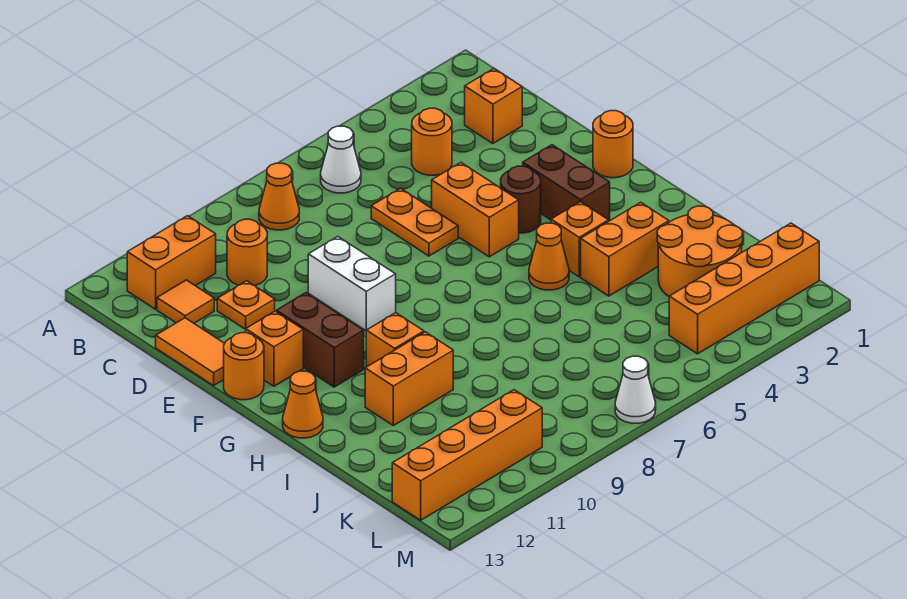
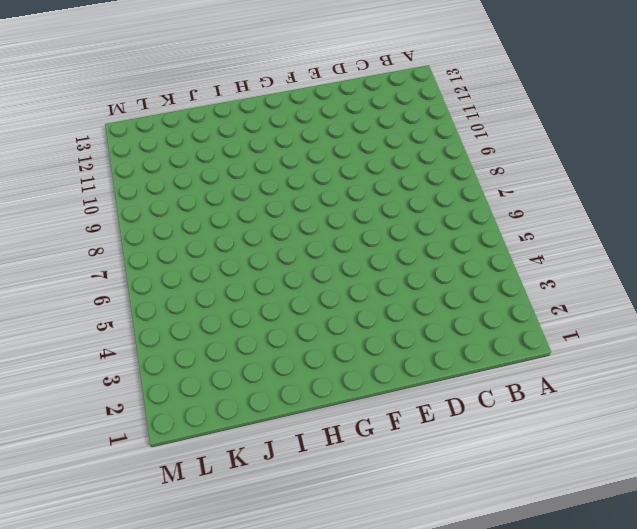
none -> white cone B6 level 1
none -> orange cone B8 level 1
none -> orange brick B11:B12 level 1

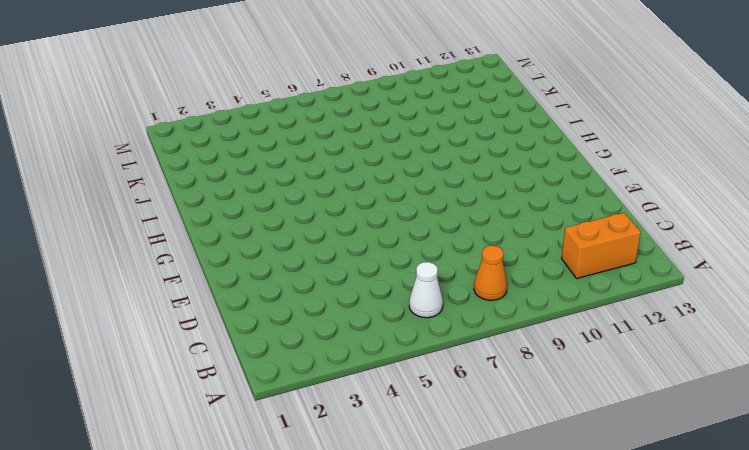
none -> orange brick C2 level 1
none -> orange round brick C4 level 1
none -> orange round brick C10 level 1

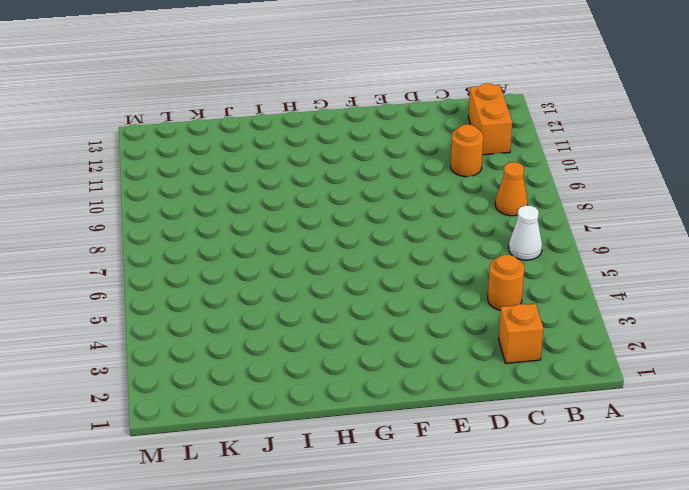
none -> orange tile C12 level 1
none -> orange plate D6:E6 level 1
none -> orange plate D11 level 1

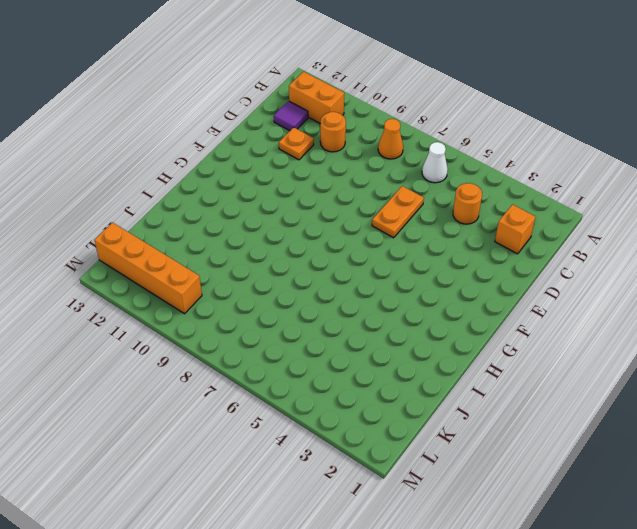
purple tile C12 level 1 -> orange tile C12 level 1
none -> orange tile D13:E13 level 1
none -> orange brick E5:F5 level 1
none -> white brick E9:F9 level 1

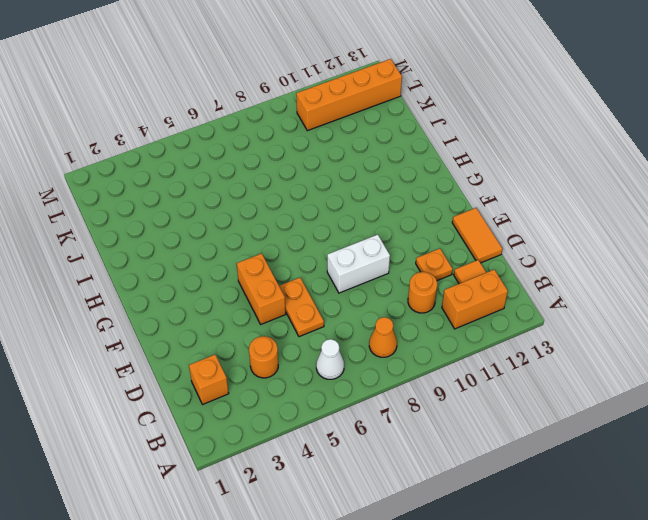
white brick E8:E9 level 1 -> white brick E9:F9 level 1
none -> orange round brick F1 level 1
none -> brown brick F3:G3 level 1
none -> brown round brick F4 level 1

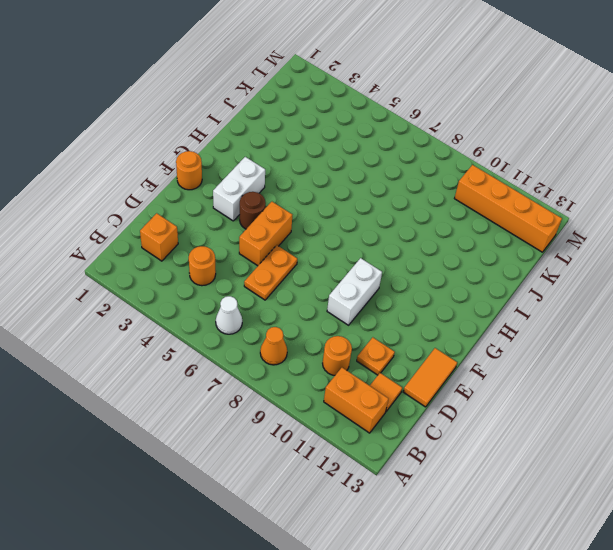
white brick F3:G3 level 1 -> brown brick F3:G3 level 1
none -> brown brick F11:G11 level 1
none -> orange brick F12 level 1
none -> orange round brick F13 level 1

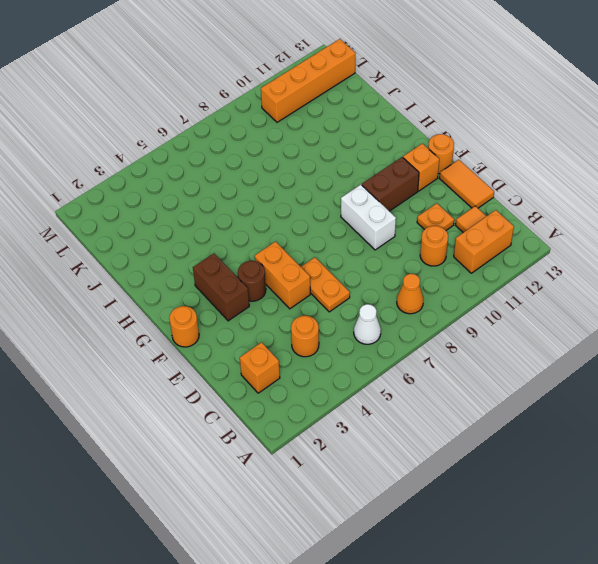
brown brick F10:F11 level 1 -> brown brick F11:G11 level 1
none -> orange brick H4 level 1
none -> orange cone H5 level 1
none -> orange brick H10 level 1

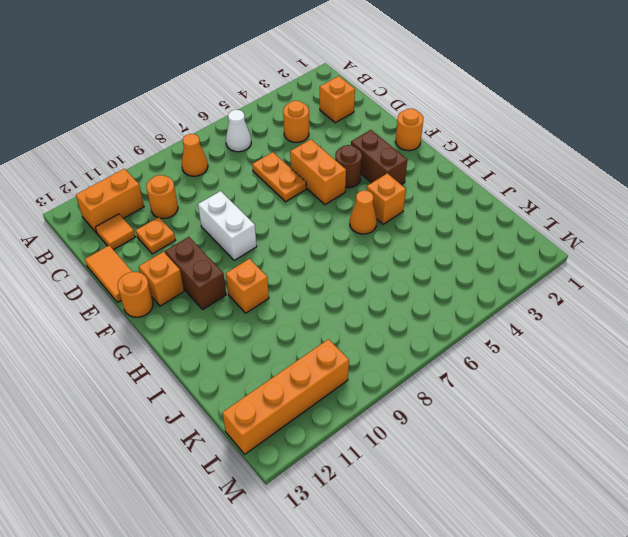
none -> orange cone H13 level 1
none -> orange brick I3:I4 level 1
none -> orange brick I10:I11 level 1

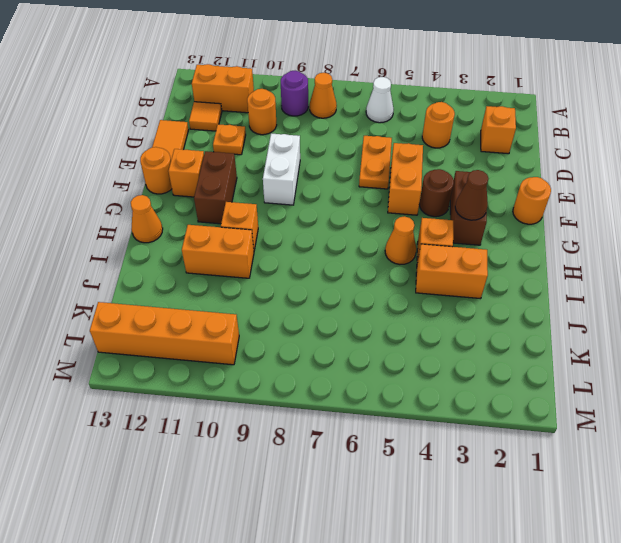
purple round brick B9 level 1 -> none
brown cone G3 level 2 -> none
none -> orange round brick J2:K3 level 1
none -> orange brick L1:L4 level 1
none -> white cone M7 level 1

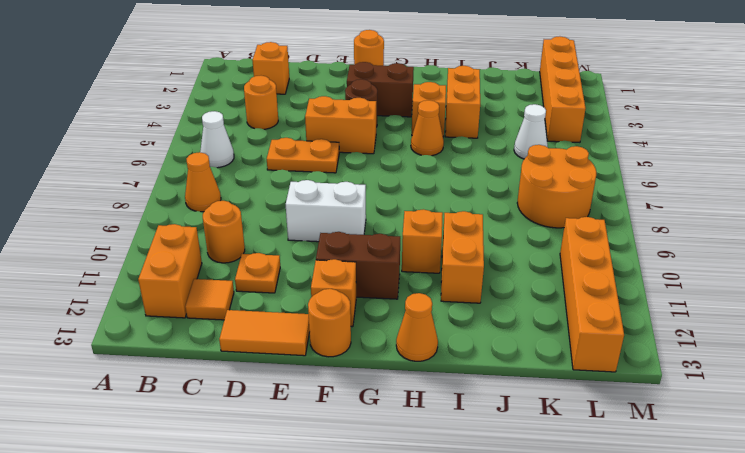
white cone K5 level 1 -> white cone M7 level 1
orange round brick K7:L8 level 1 -> orange round brick J2:K3 level 1

